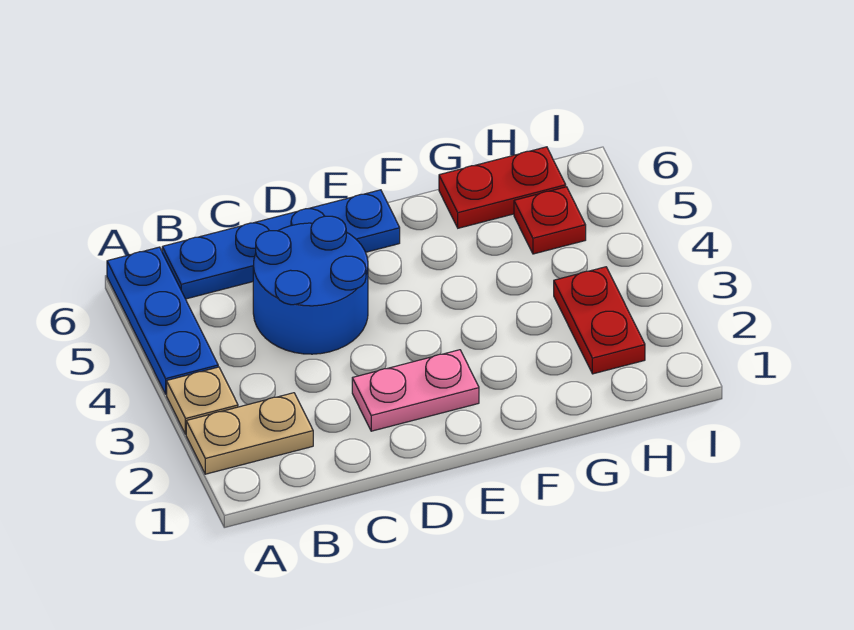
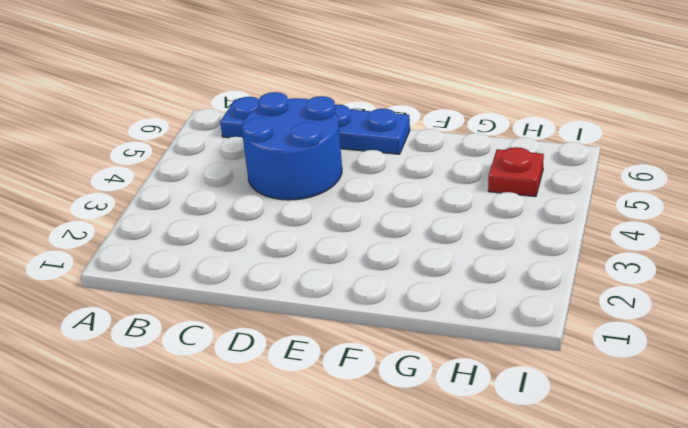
none -> tan plate A2:B2 level 1
none -> tan plate A3 level 1

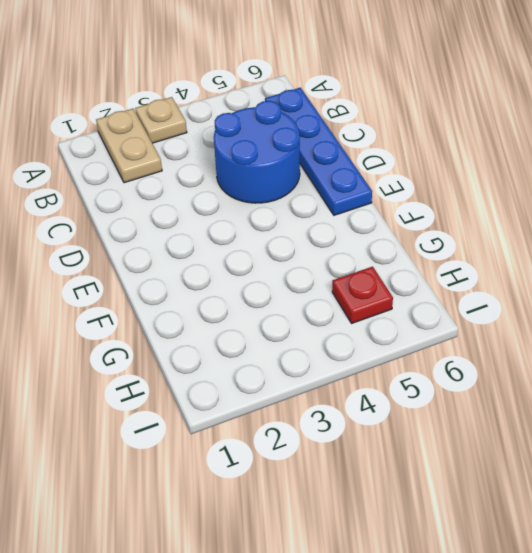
none -> blue plate A4:A6 level 1
none -> pink plate D2:E2 level 1

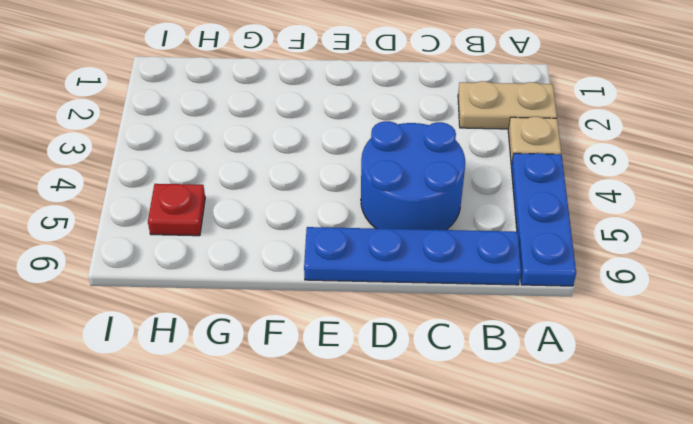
none -> pink plate D2:E2 level 1
none -> red plate G6:H6 level 1

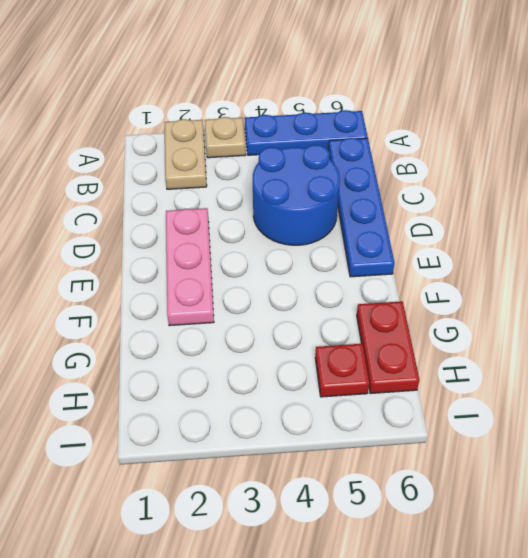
pink plate D2:F2 level 1 -> pink plate D2:E2 level 1
none -> red plate H2:H3 level 1

